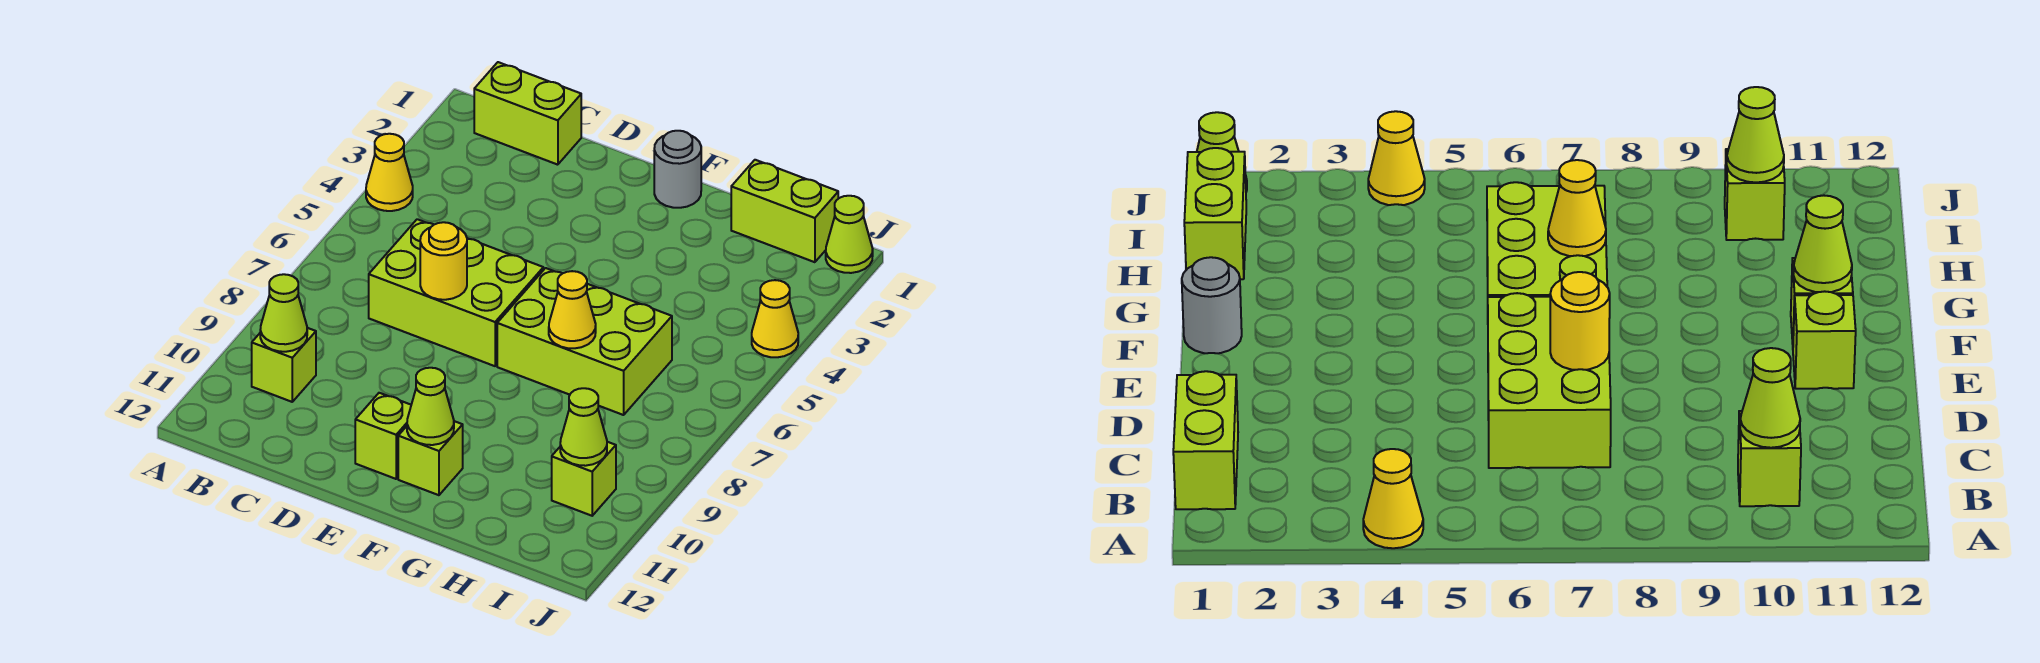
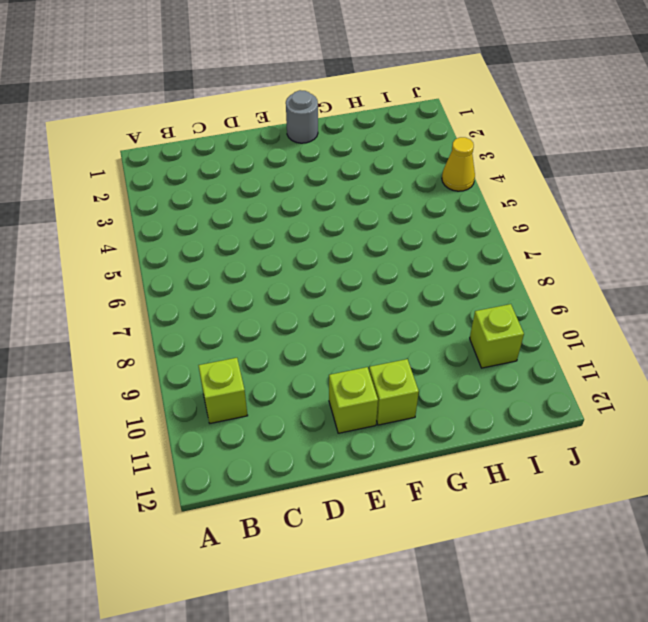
none -> yellow cone A4 level 1
none -> lime brick B1:C1 level 1
none -> lime brick C6:E7 level 1

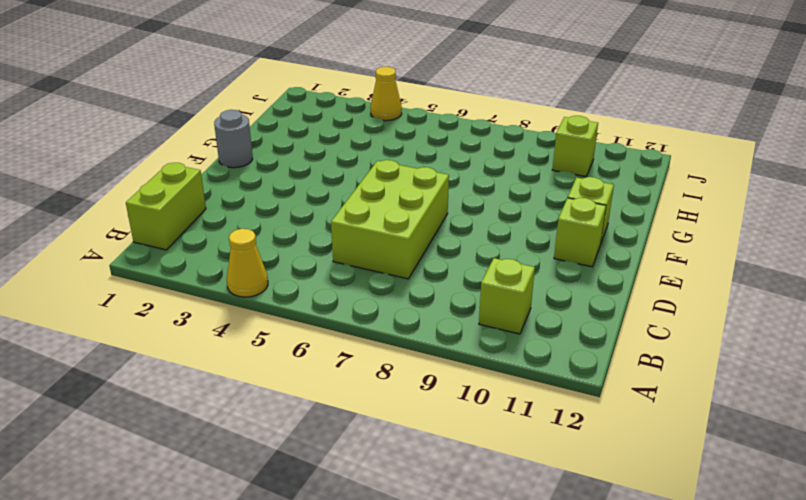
none -> lime brick F6:H7 level 1
none -> lime brick H1:I1 level 1
none -> lime cone J1 level 1

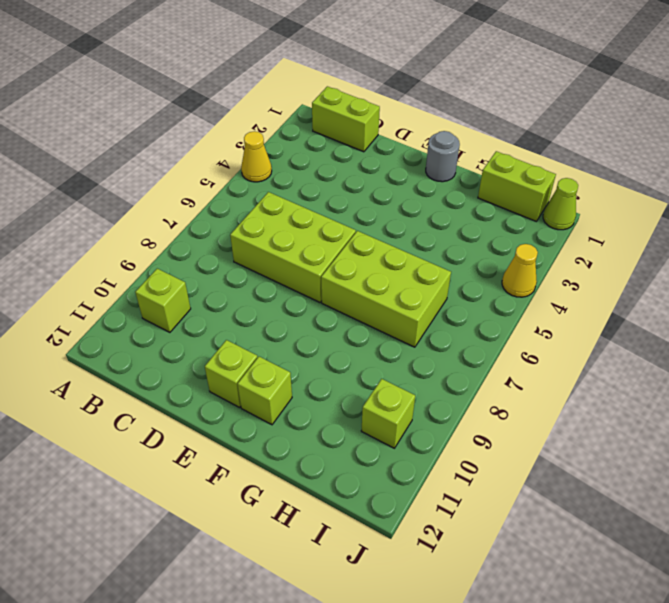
none -> lime cone B10 level 2
none -> yellow round brick D7 level 2
none -> lime cone F11 level 2

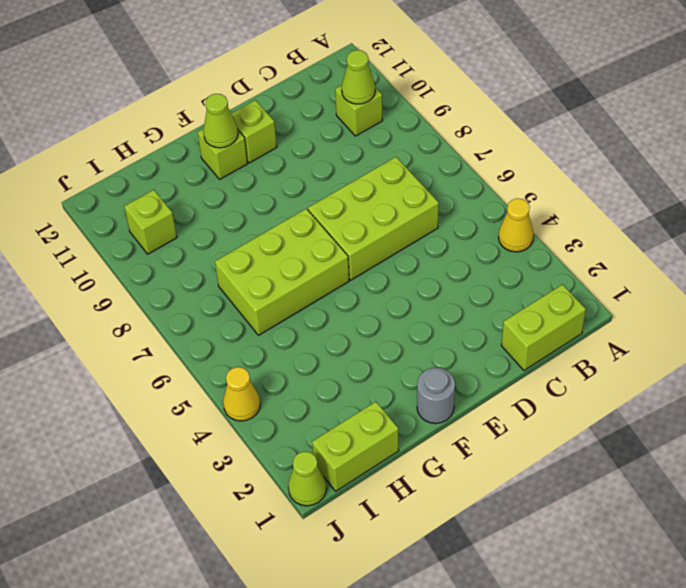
none -> yellow round brick D7 level 2
none -> yellow cone G7 level 2
none -> lime cone I10 level 2

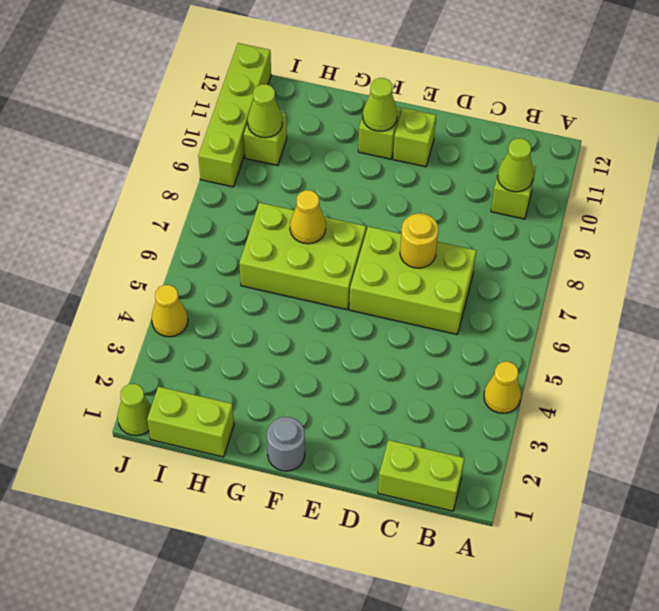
lime brick J9:J12 level 1 -> none

